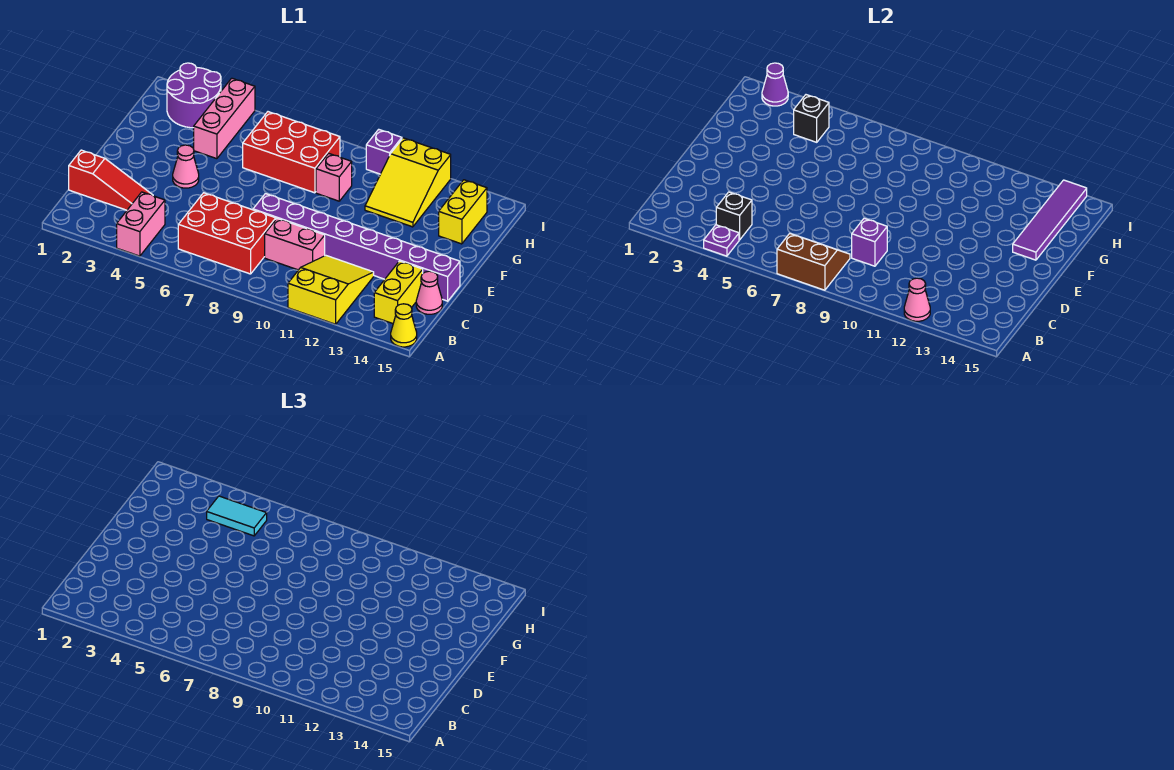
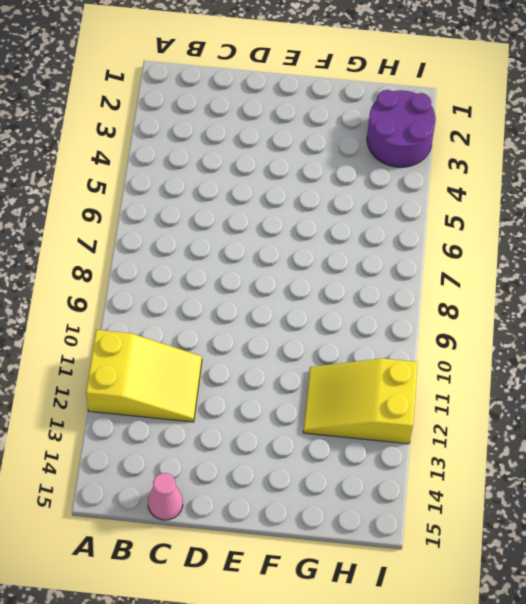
none -> pink brick A4:B4 level 1
none -> yellow cone A15 level 1
none -> red brick B6:C8 level 1

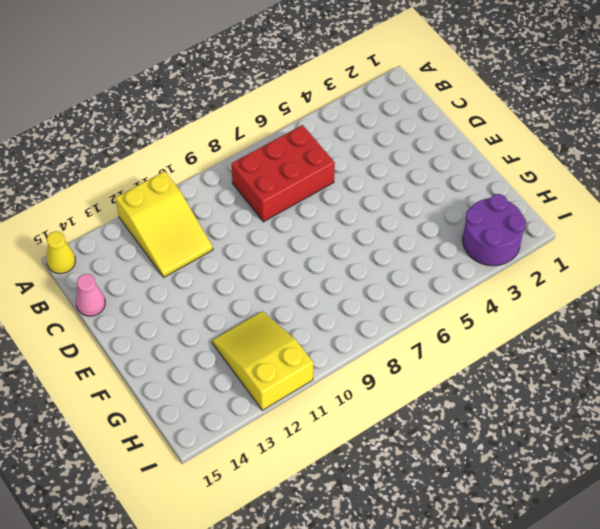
none -> pink brick A4:B4 level 1
none -> yellow brick B14:C14 level 1
none -> red slope C1:C3 level 1 top 1

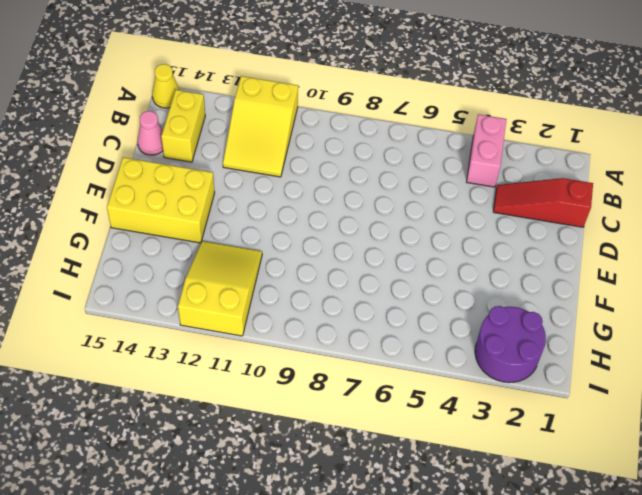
yellow brick E13:F15 level 1 -> none
none -> red brick B6:C8 level 1
none -> pink brick C9:C10 level 1
none -> purple brick D8:D15 level 1

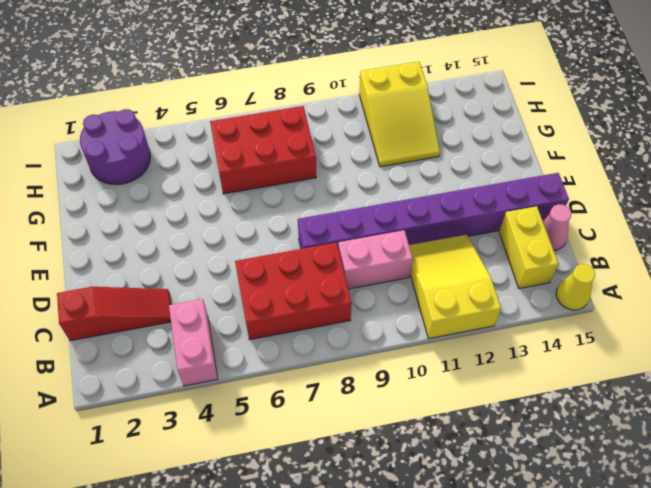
none -> pink cone E4 level 1
none -> pink brick G4:I4 level 1
none -> pink brick G9 level 1

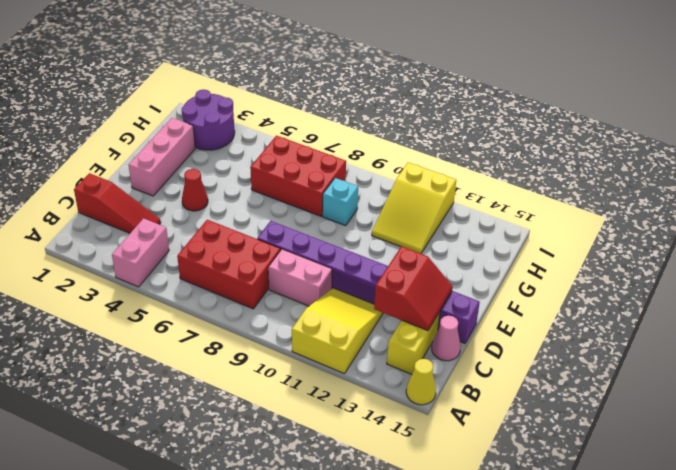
red slope C13:D14 level 2 top 13 -> none
pink brick E2:G2 level 1 -> pink brick G4:I4 level 1
red cone E4 level 1 -> pink cone E4 level 1
cyan brick G9 level 1 -> pink brick G9 level 1
none -> yellow brick G14:H14 level 1
none -> purple brick I10 level 1
none -> purple plate A4 level 2

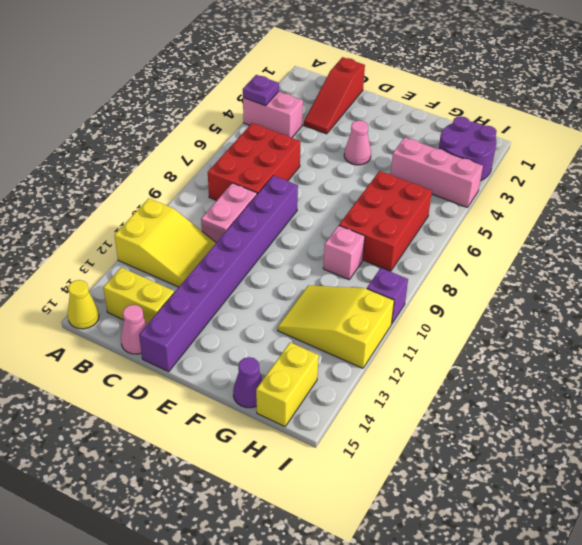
purple cone G15 level 1 -> purple cone I2 level 2
yellow brick H14:H15 level 1 -> yellow brick G14:H14 level 1
none -> brown slope A7:B8 level 2 top A
none -> pink cone A12 level 2
none -> black brick B4 level 2

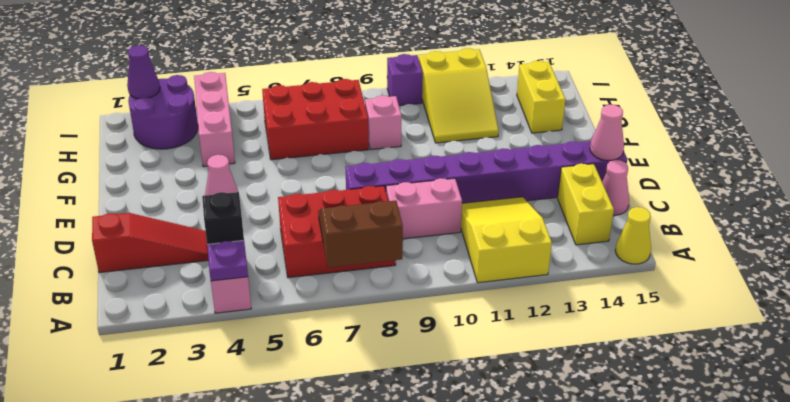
pink cone D15 level 2 -> pink cone A12 level 2
none -> purple brick C9 level 2
none -> purple tile F14:I14 level 2
none -> black brick H4 level 2

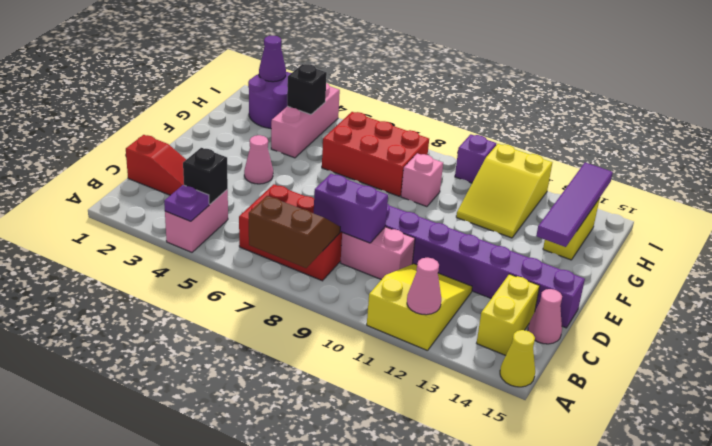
purple brick C8:C9 level 2 -> purple brick C9 level 2
none -> cyan tile H4:H5 level 3

